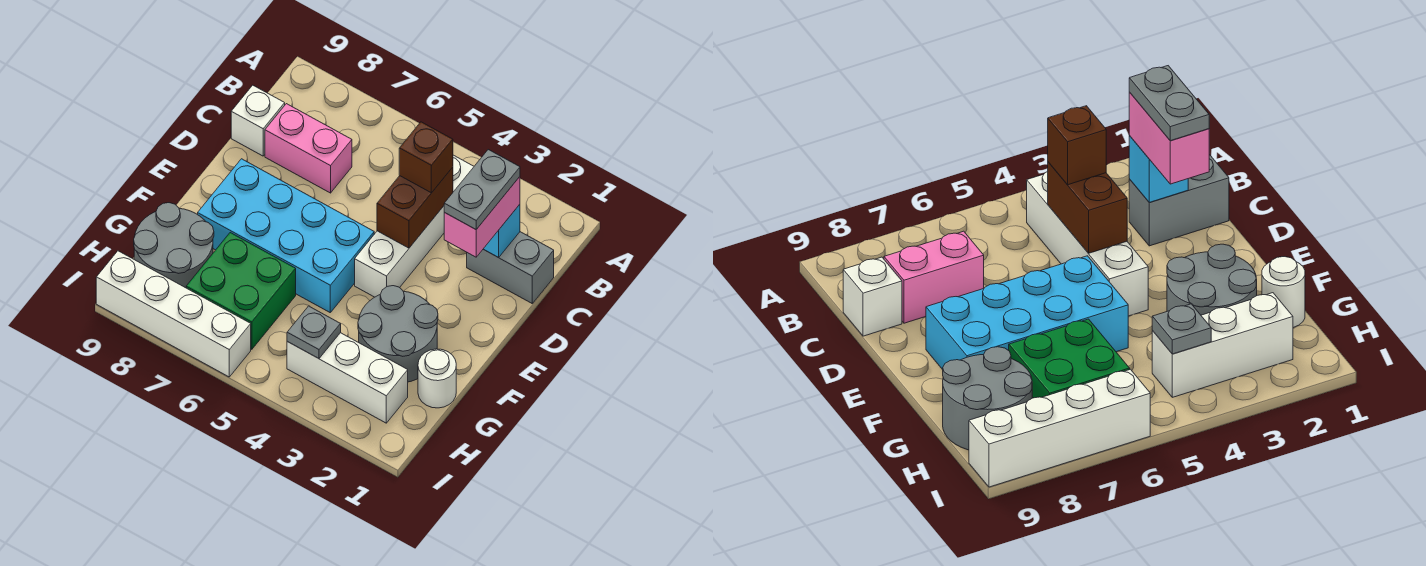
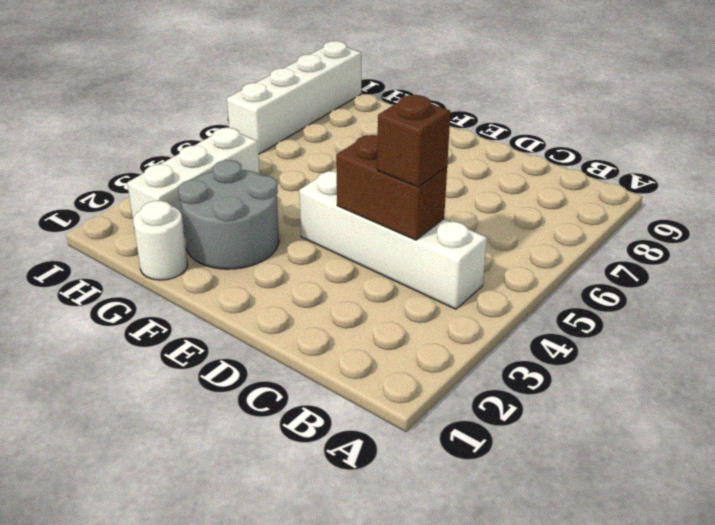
none -> grey brick C1:C2 level 1
none -> pink brick C7:C8 level 1
none -> white brick C9 level 1

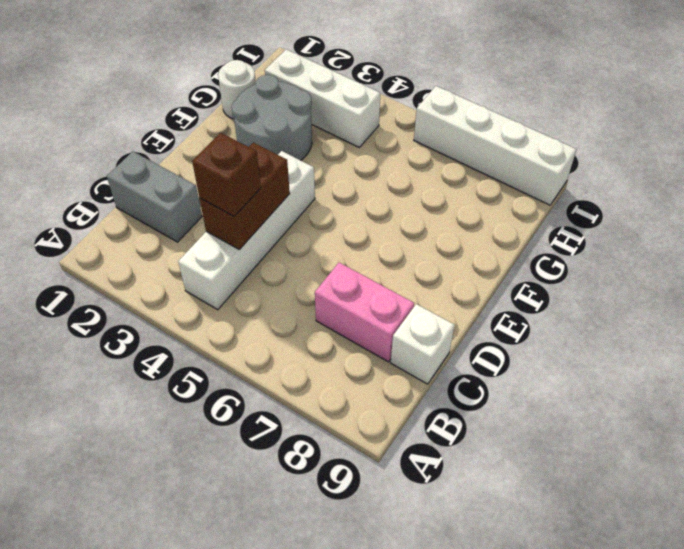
none -> cyan brick E5:F8 level 1
none -> green brick G6:H7 level 1
none -> grey round brick G8:H9 level 1

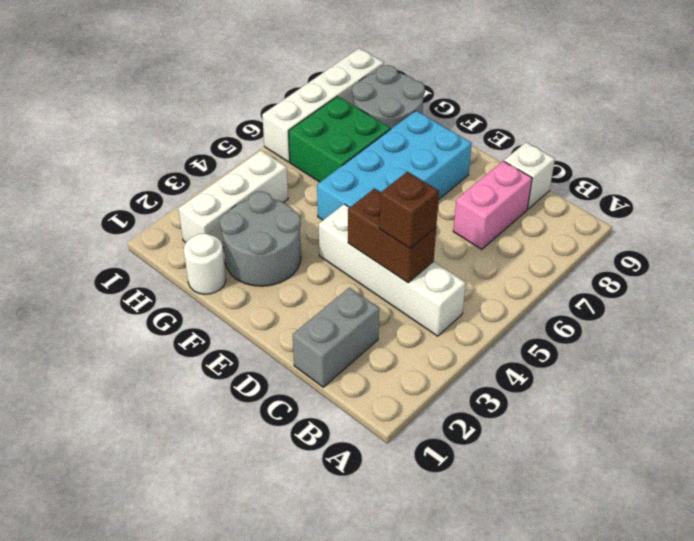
none -> cyan brick C2 level 2
none -> grey plate H4 level 2
none -> pink brick C2:D2 level 3

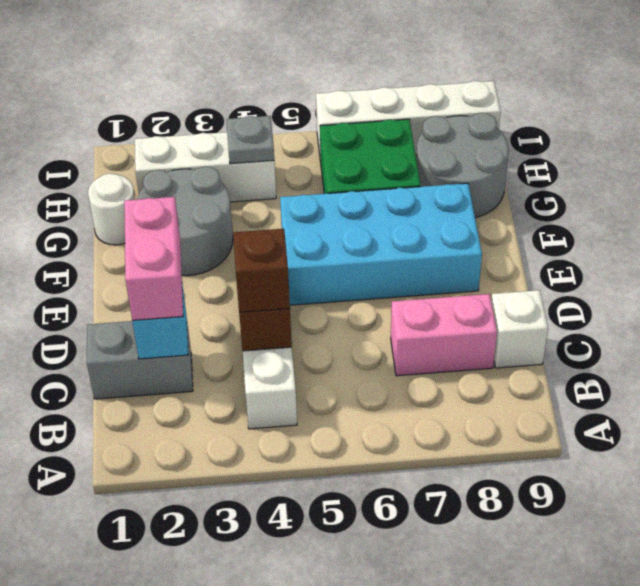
none -> grey plate C2:D2 level 4

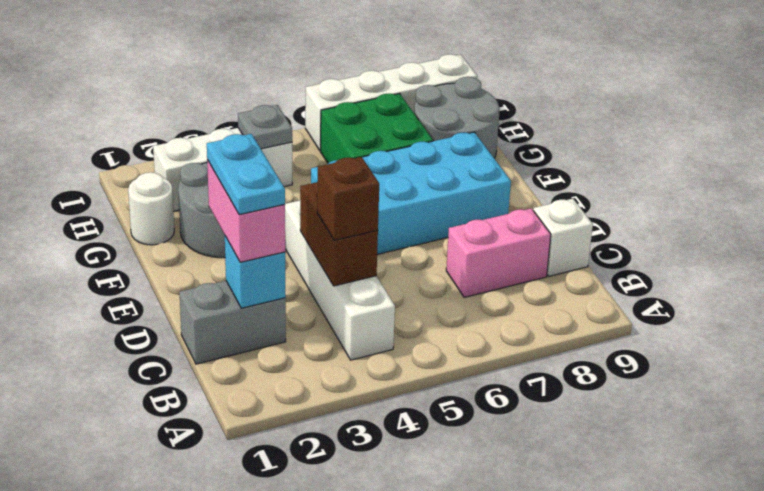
cyan plate C2:D2 level 4 -> grey plate C2:D2 level 4

